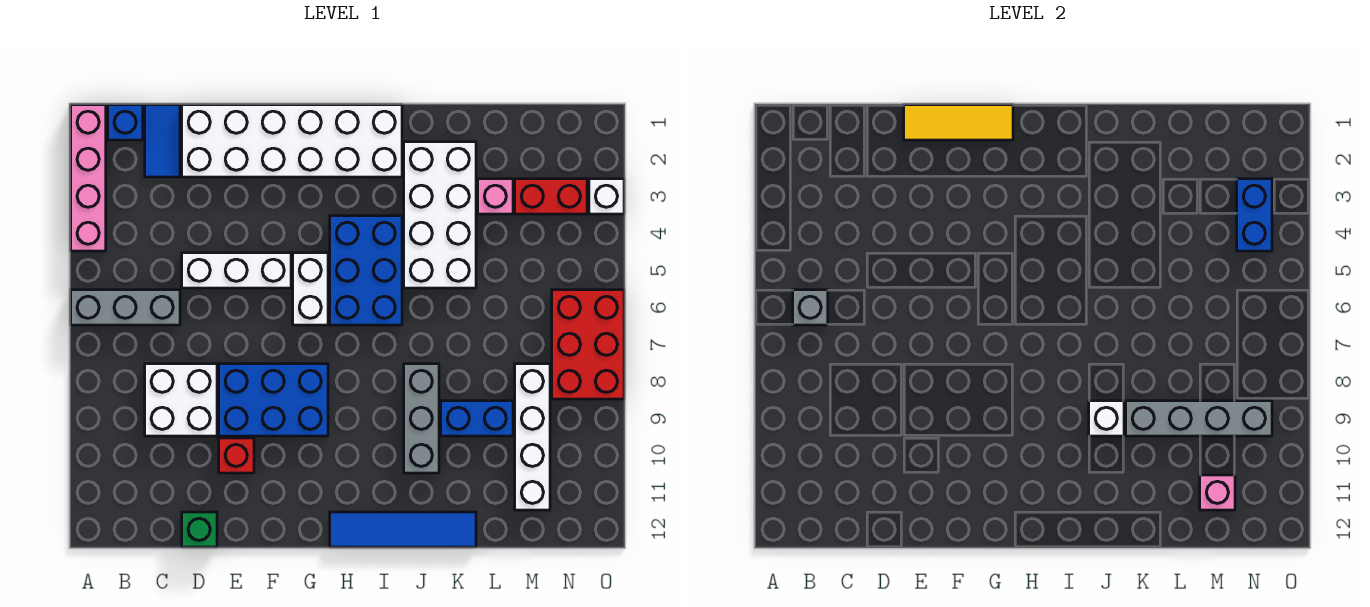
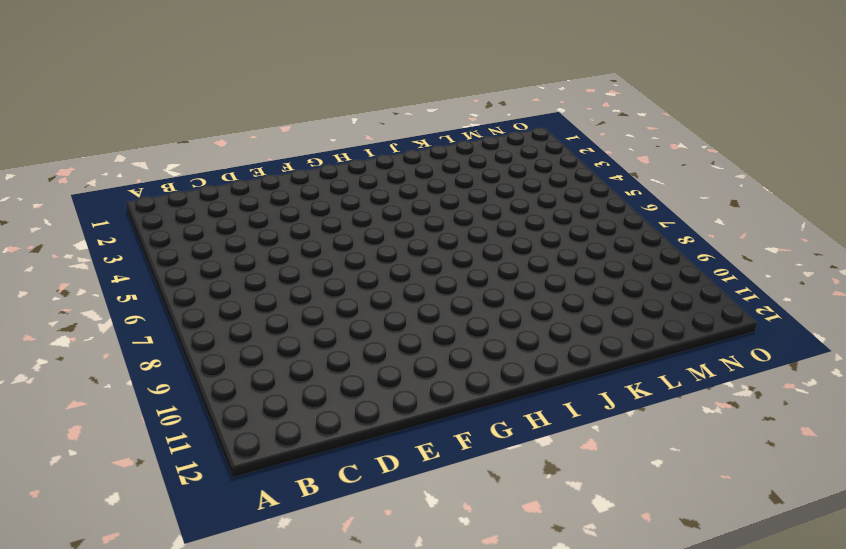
none -> pink brick A1:A4 level 1
none -> grey brick A6:C6 level 1
none -> blue brick B1 level 1

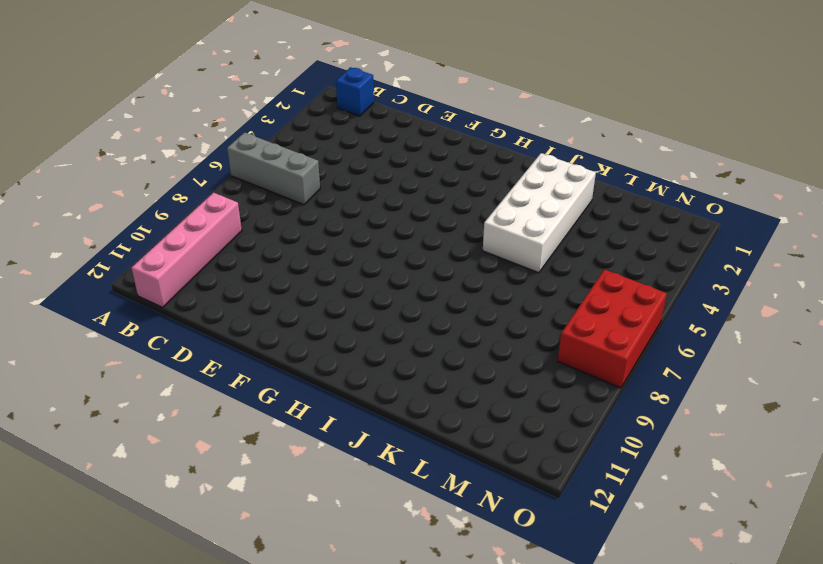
pink brick B9:B12 level 1 -> pink brick A1:A4 level 1
none -> blue tile C1:C2 level 1
none -> white brick C8:D9 level 1
none -> white brick D1:I2 level 1

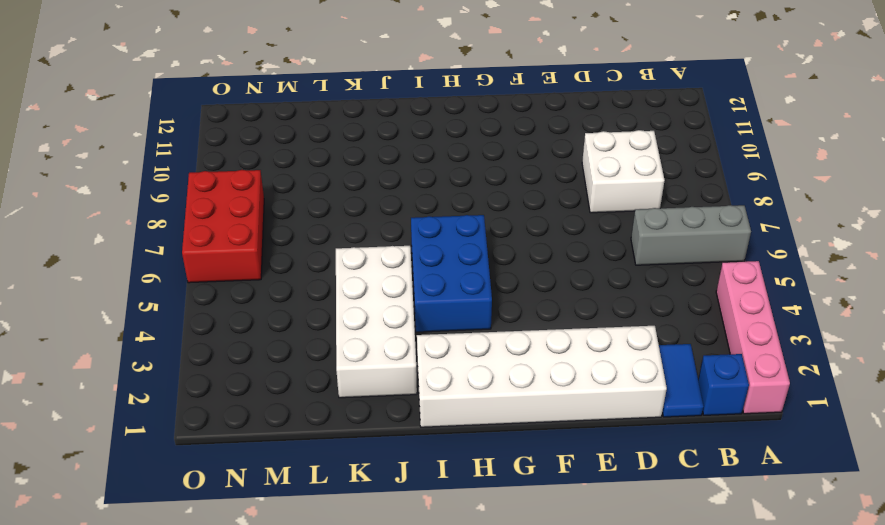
none -> white brick D5:F5 level 1
none -> green brick D12 level 1
none -> blue brick E8:G9 level 1

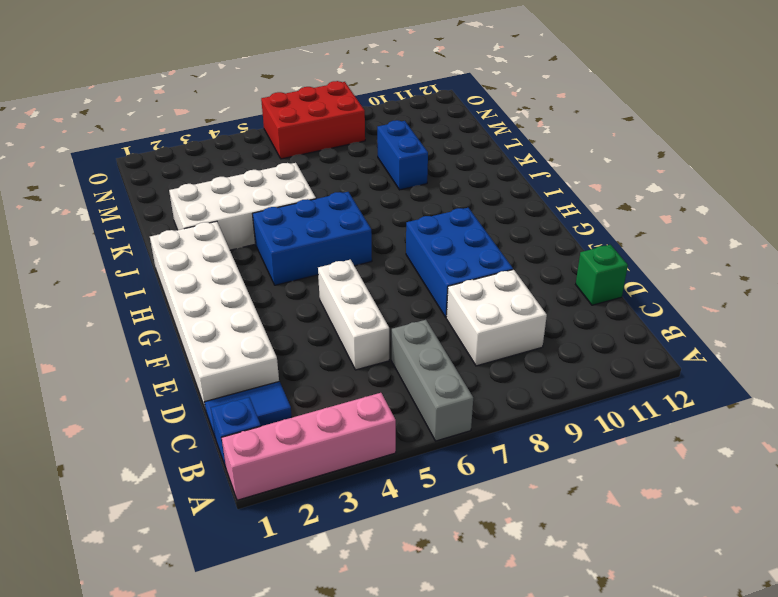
none -> red brick E10 level 1
none -> white brick G5:G6 level 1
none -> blue tile H12:K12 level 1

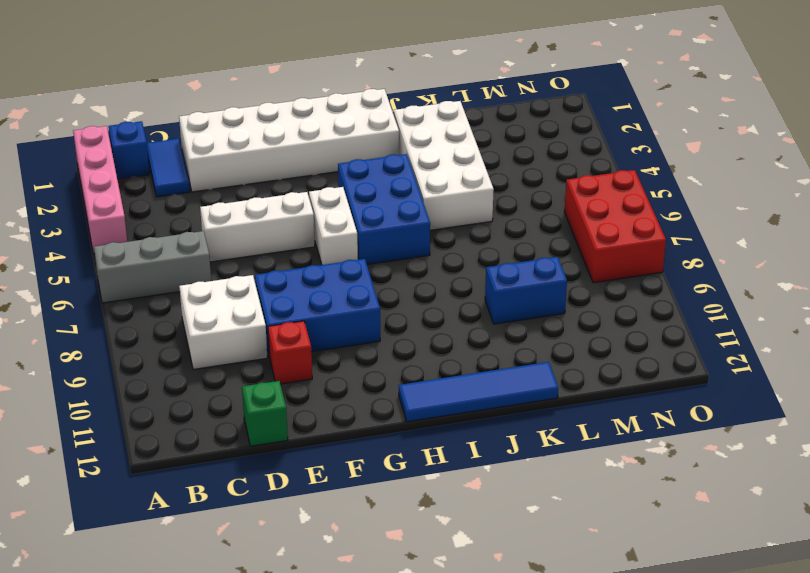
none -> grey brick J8:J10 level 1
none -> pink brick L3 level 1
none -> red brick M3:N3 level 1

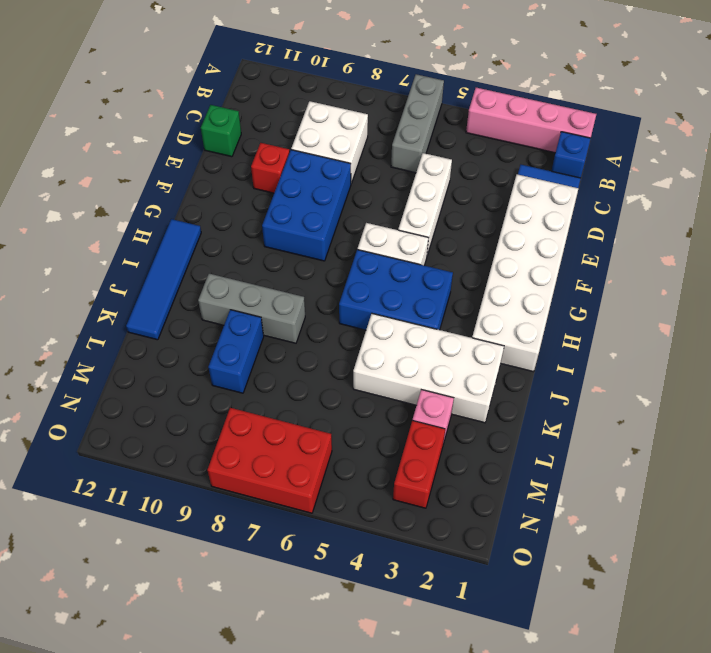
none -> white brick M8:M11 level 1
none -> white brick O3 level 1
none -> grey brick B6 level 2

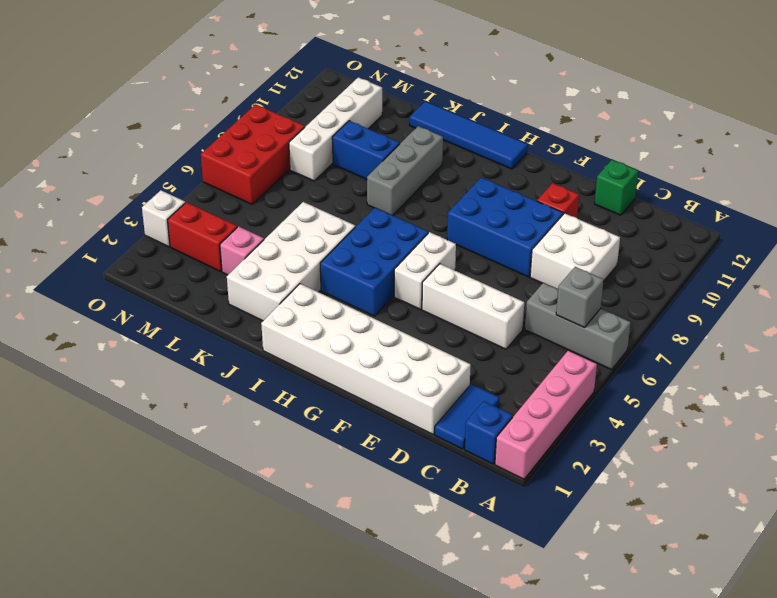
none -> yellow tile E1:G1 level 2
none -> white brick J9 level 2
none -> grey brick K9:N9 level 2

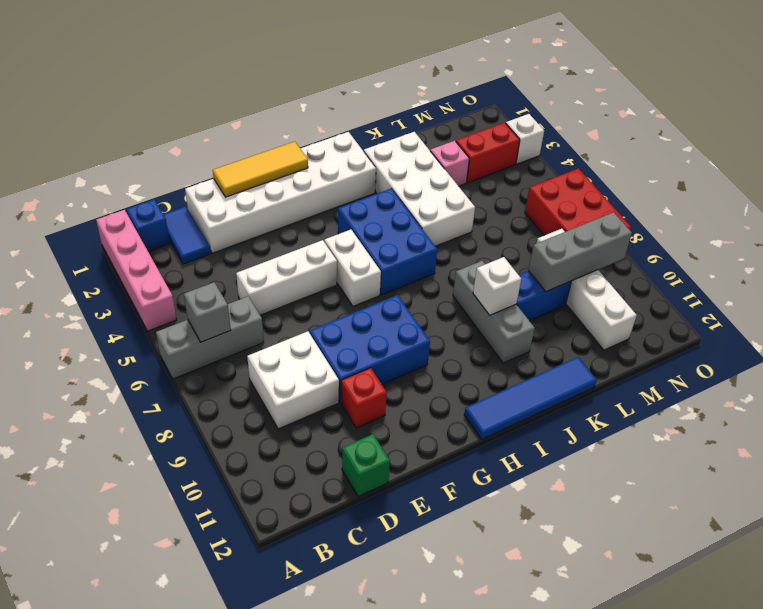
grey brick L9:N9 level 2 -> grey brick K9:N9 level 2
none -> pink brick M11 level 2
none -> blue brick N3:N4 level 2

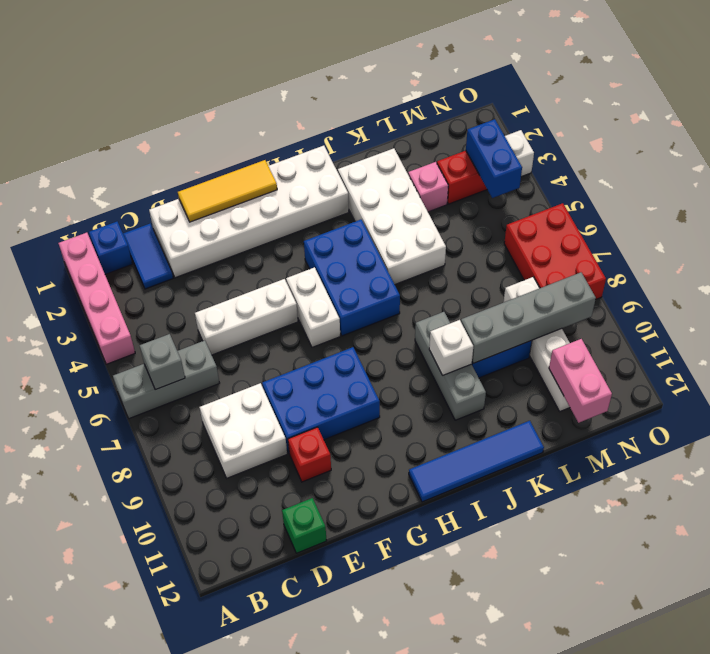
pink brick M11:M12 level 2 -> pink brick M11 level 2

